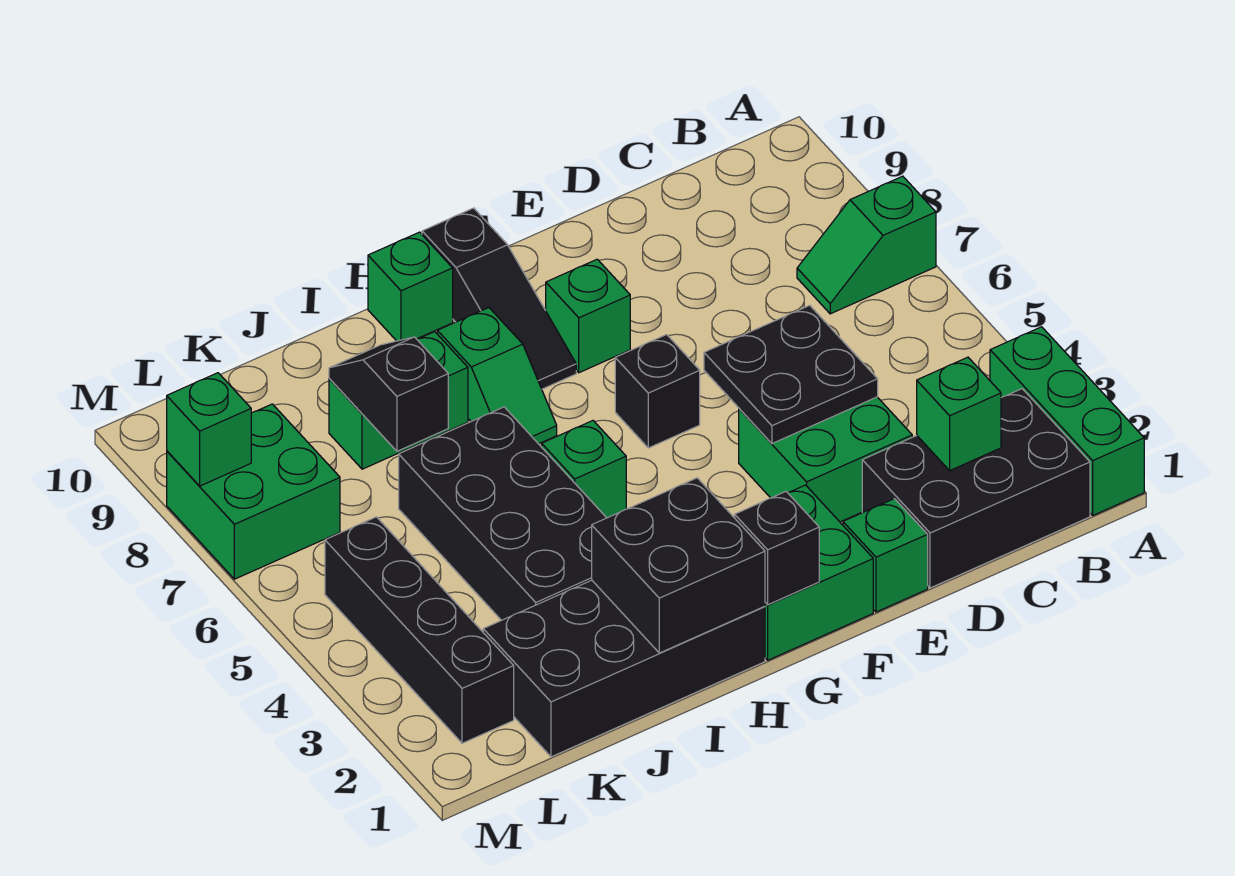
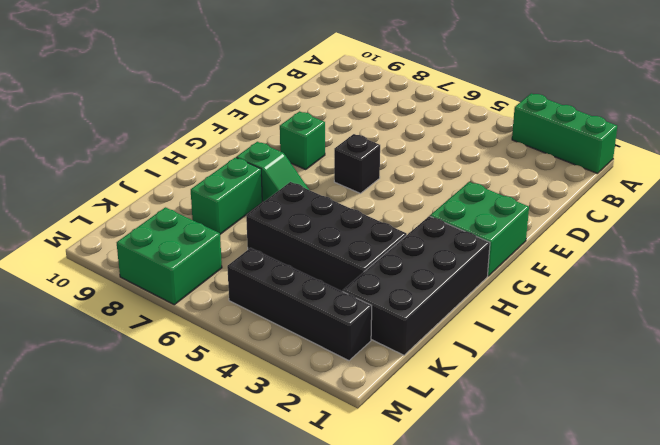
none -> green slope A7:B7 level 1 top A
none -> black brick B1:D2 level 1
none -> green brick D3:E4 level 1

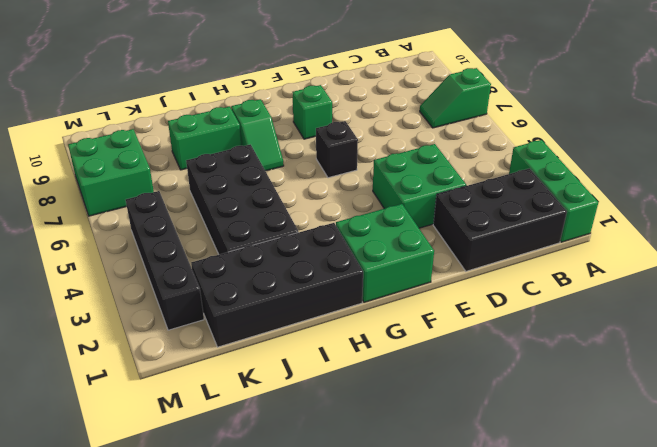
none -> green brick E1 level 1
none -> black slope G8:G10 level 1 top 10
none -> green brick H5 level 1

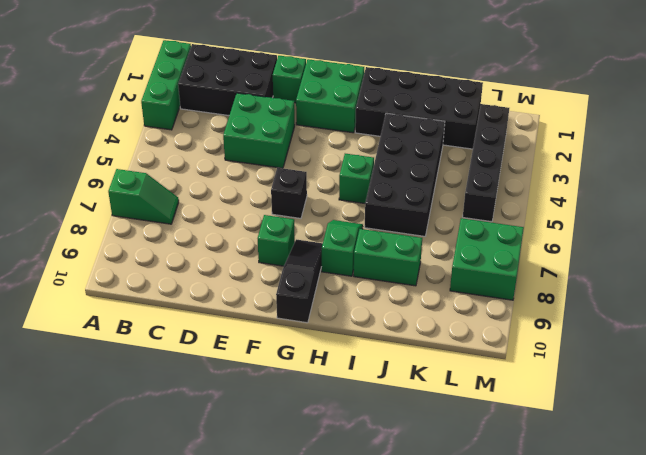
none -> green brick H10 level 1
none -> green brick C2 level 2
none -> black plate D4:E5 level 2

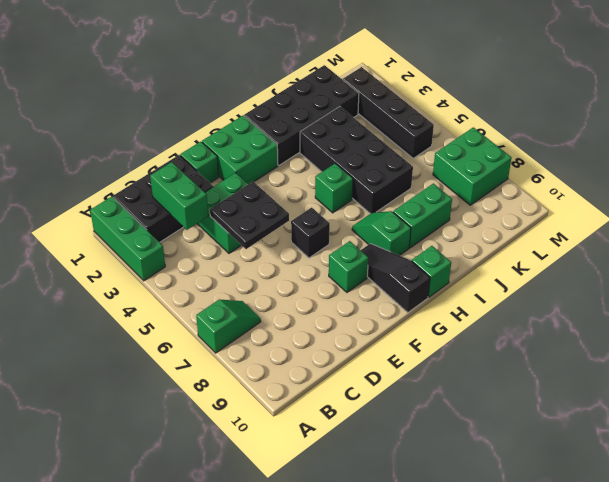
green brick C2:C3 level 2 -> green brick C2 level 2
none -> black brick G1 level 2
none -> black brick H1:I2 level 2
none -> black slope J7:J8 level 2 top 7

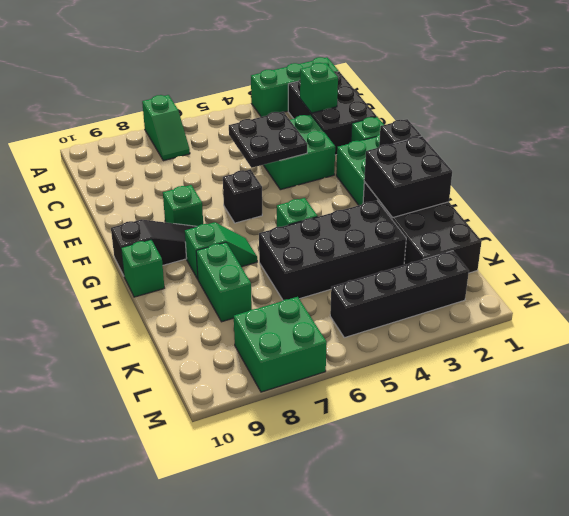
none -> black slope J7:J8 level 2 top 7
none -> green brick M8 level 2

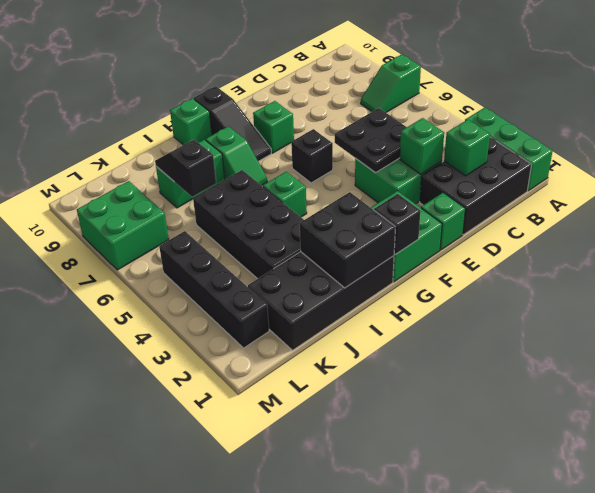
green brick D3 level 2 -> green brick M8 level 2

